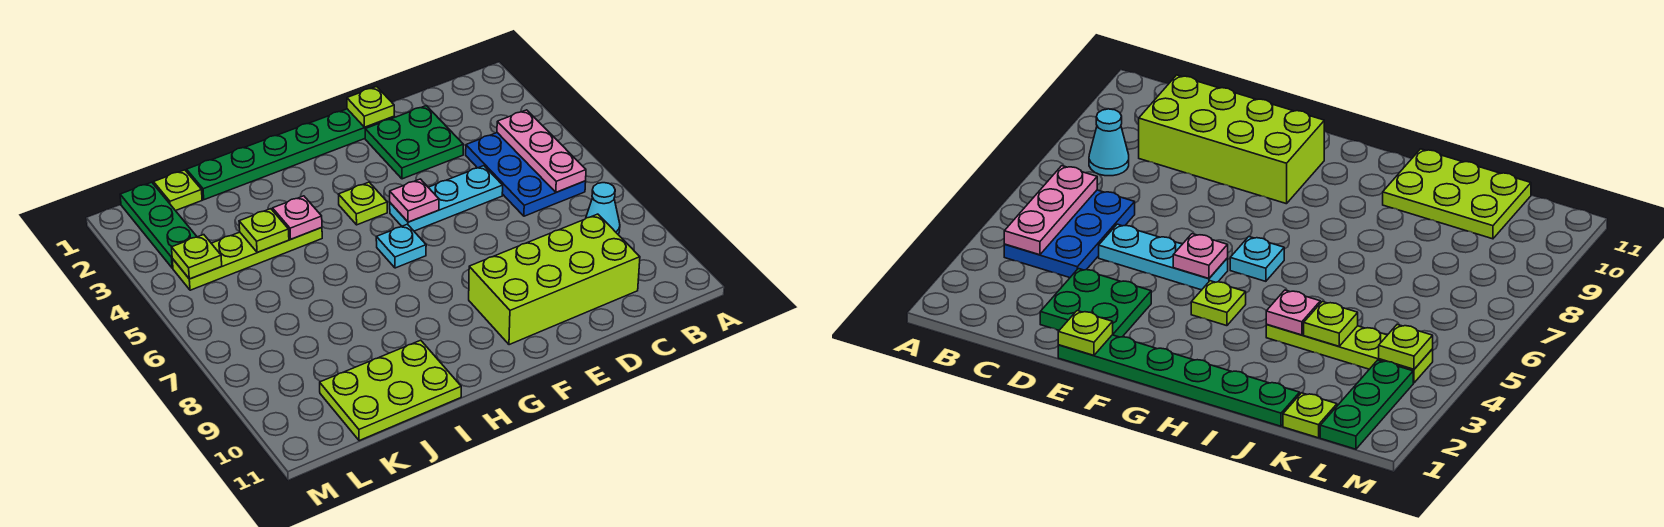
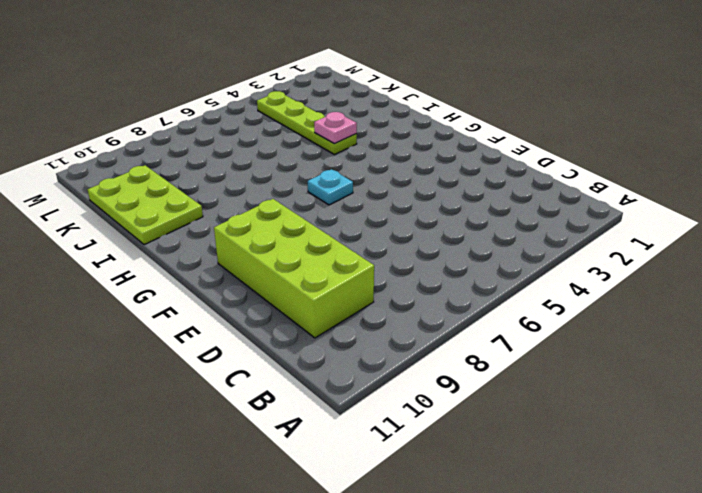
none -> blue plate B4:C6 level 1
none -> cyan cone B8 level 1
none -> green plate D2:E3 level 1

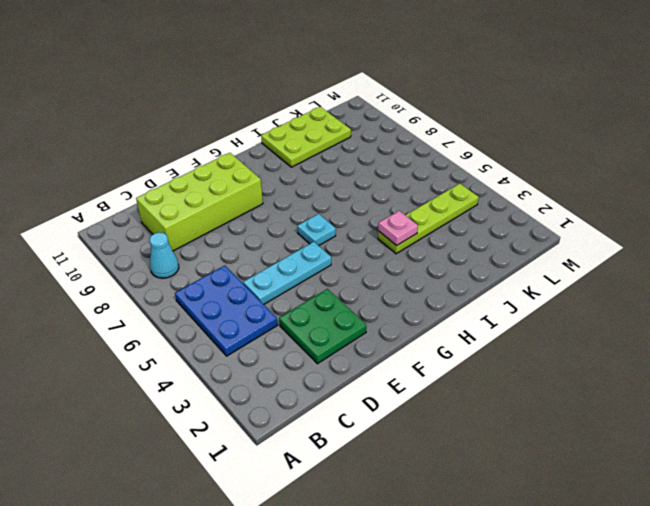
none -> green plate E1:J1 level 1
none -> lime plate G4 level 1
none -> lime plate K1 level 1

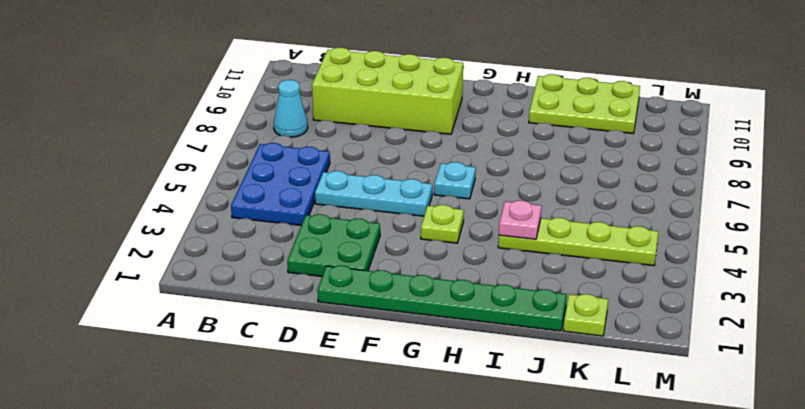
none -> green plate L1:L3 level 1
none -> pink plate B4:B6 level 2
none -> lime plate E1 level 2

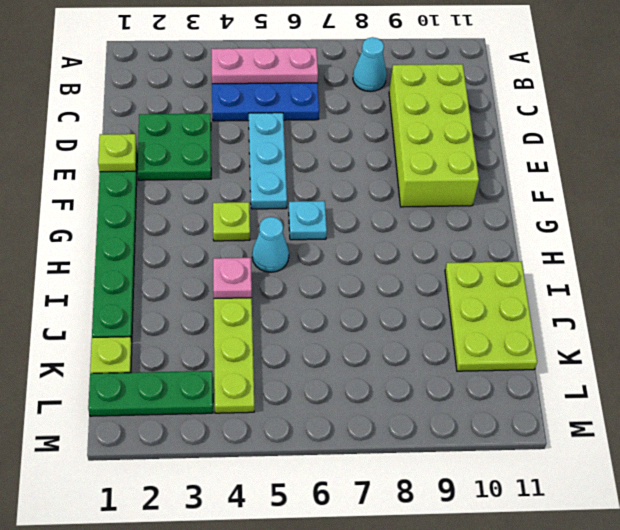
cyan cone H5 level 1 -> none
none -> pink plate F5 level 2
none -> lime plate J4 level 2
none -> lime plate L4 level 2

